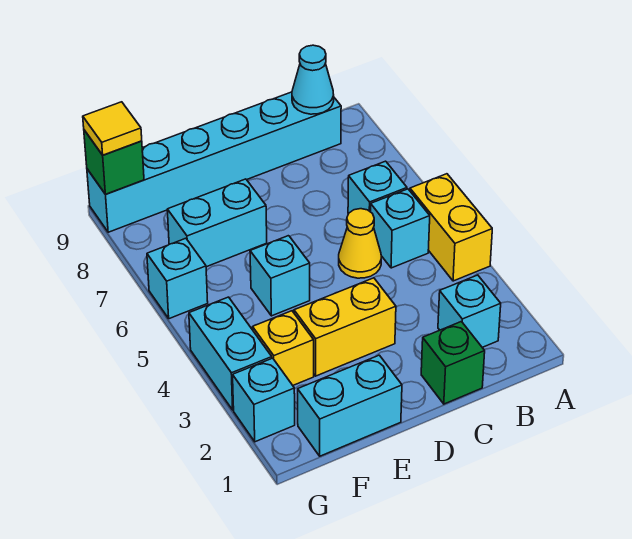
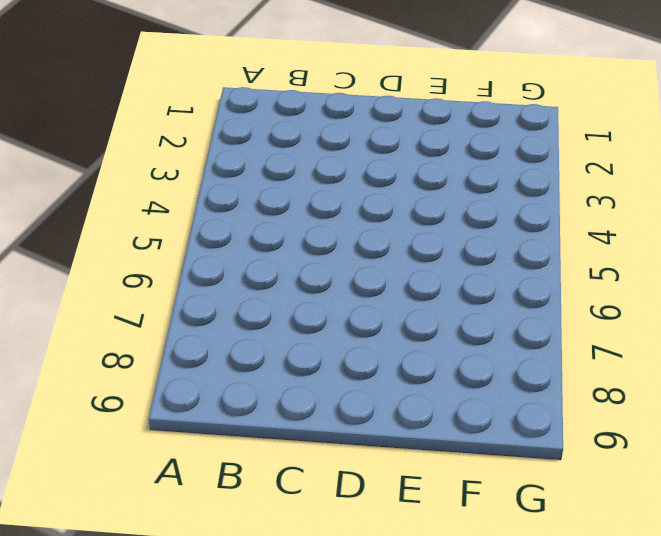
none -> yellow brick A4:A5 level 1
none -> cyan brick B2 level 1
none -> cyan brick B5 level 1

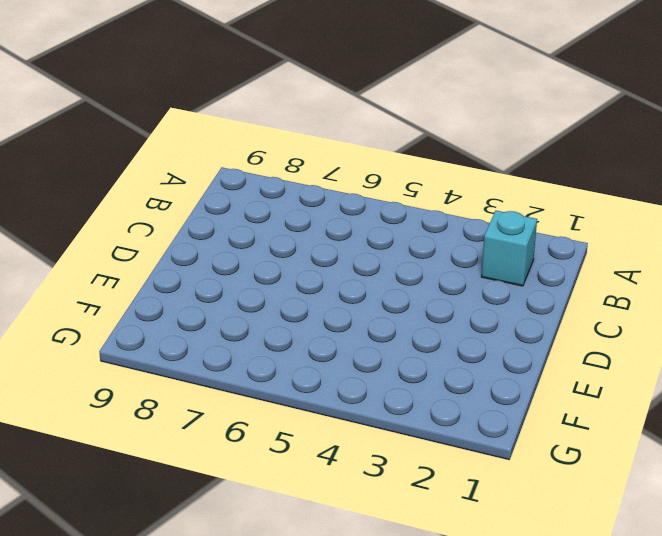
none -> yellow brick A4:A5 level 1
none -> cyan brick B5 level 1
none -> cyan brick B6 level 1

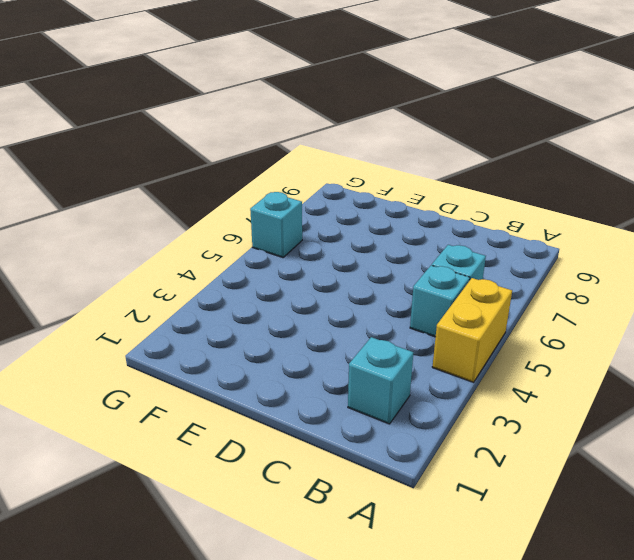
none -> cyan brick B9:G9 level 1
none -> green brick C1 level 1
none -> yellow cone C5 level 1

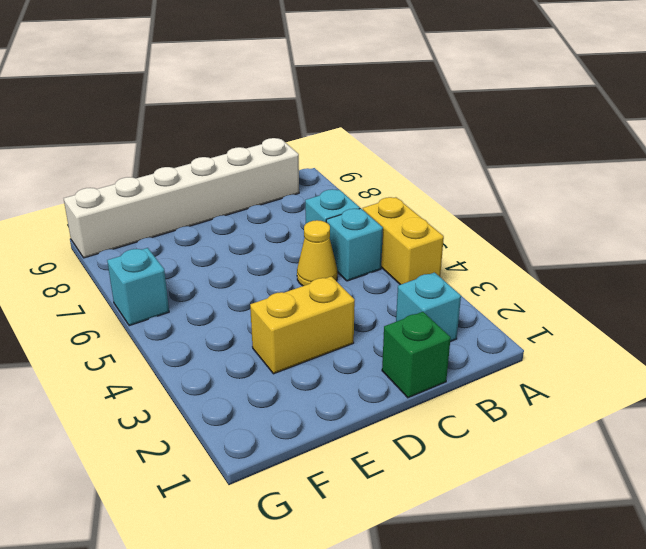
white brick B9:G9 level 1 -> cyan brick B9:G9 level 1
none -> cyan brick E1:F1 level 1
none -> cyan brick E5 level 1
none -> cyan brick E7:F7 level 1

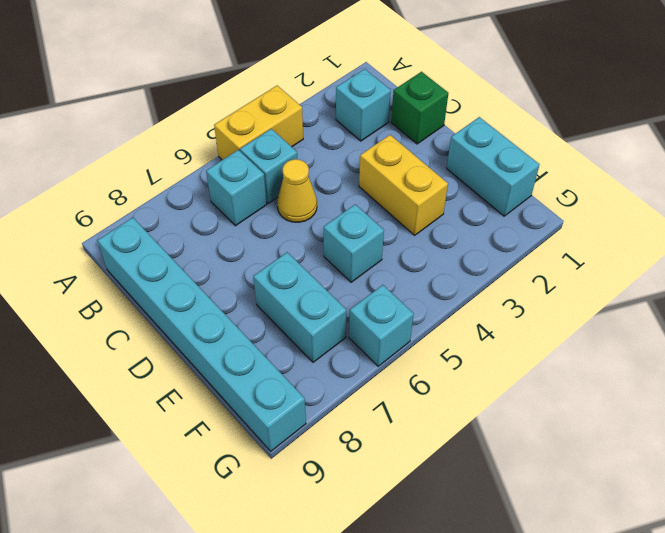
none -> yellow brick F3 level 1
none -> cyan brick G2 level 1
none -> cyan brick G3:G4 level 1

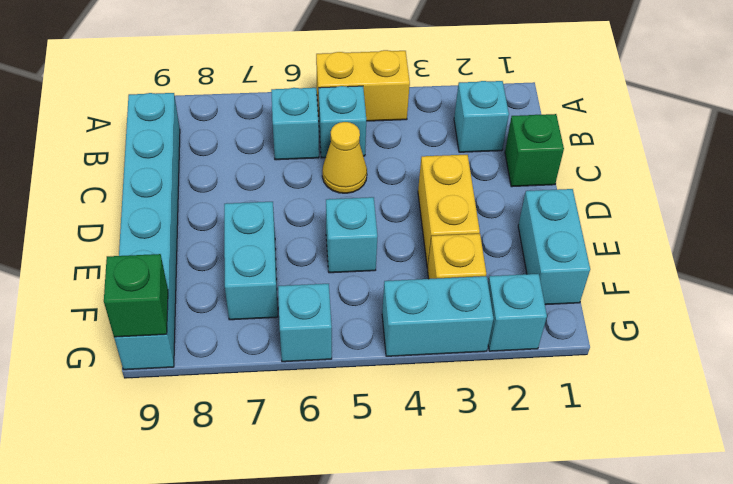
none -> cyan cone B9 level 2
none -> yellow tile G9 level 3

